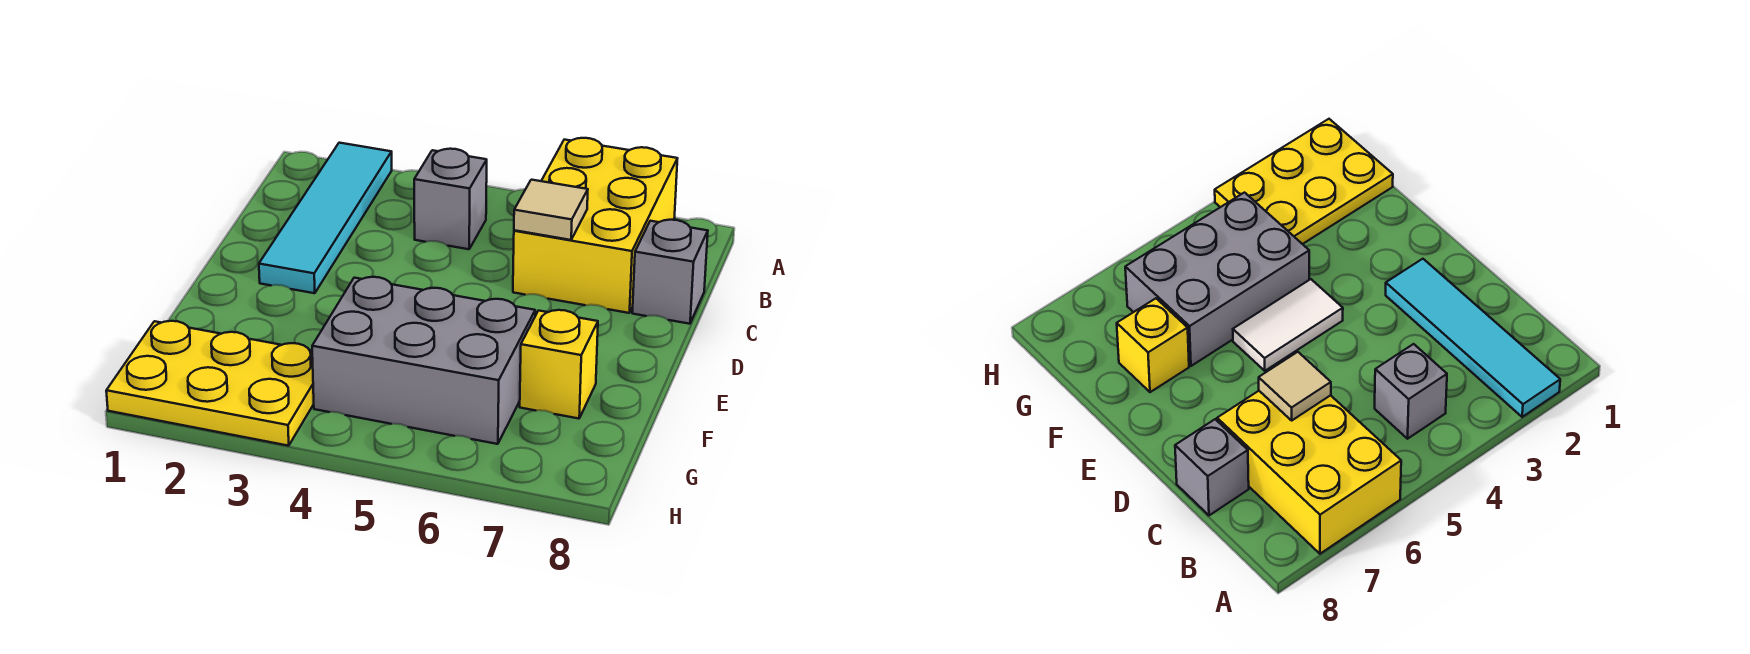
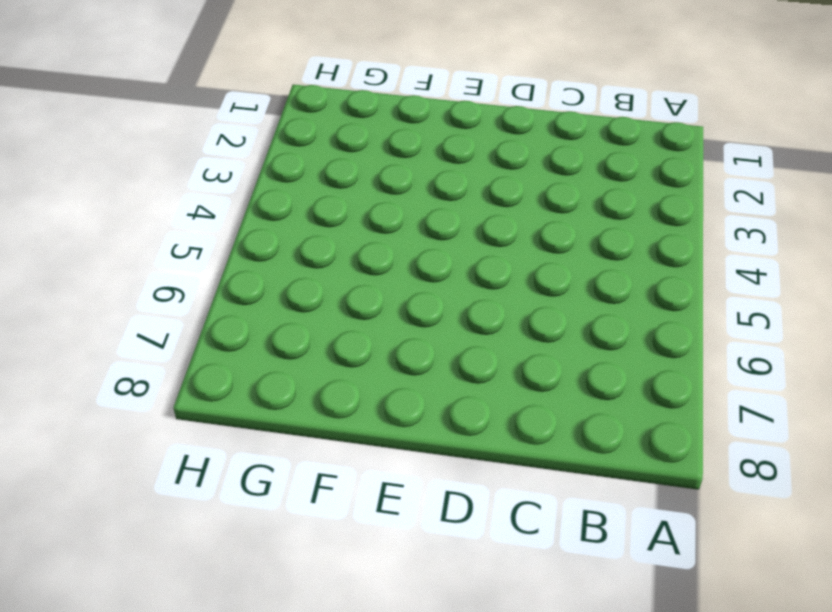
none -> cyan tile A2:D2 level 1
none -> yellow brick A6:C7 level 1

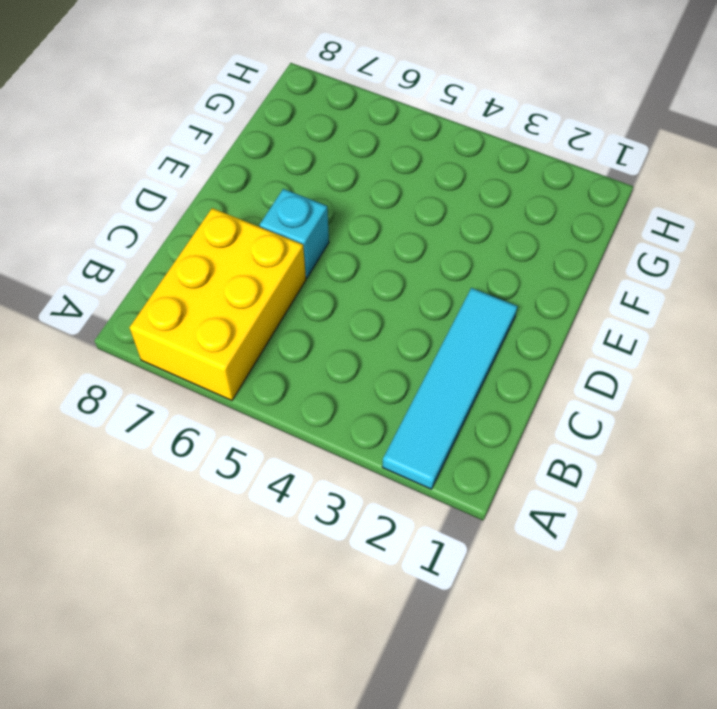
cyan brick D6 level 1 -> none
none -> grey brick B4 level 1
none -> grey brick C8 level 1

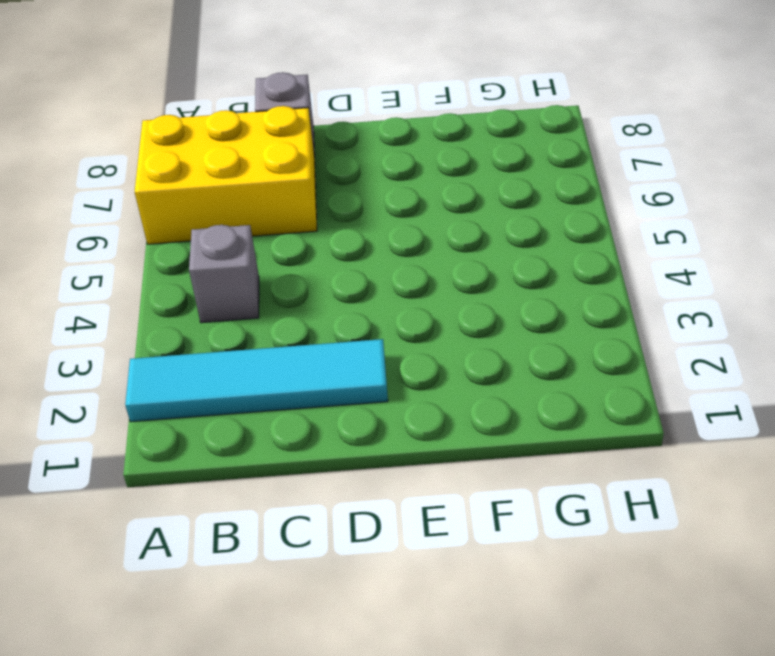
none -> white tile E4:E5 level 1
none -> grey brick F4:G6 level 1

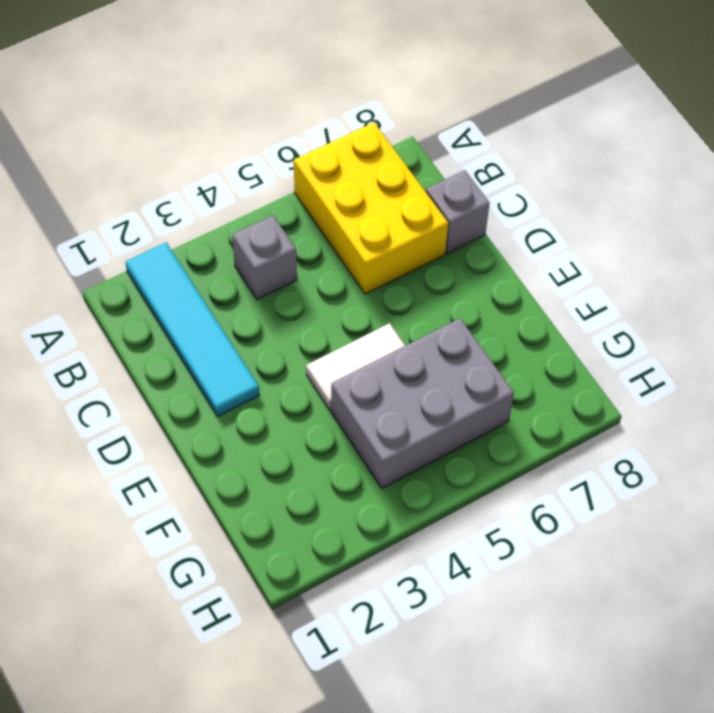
none -> yellow brick F7 level 1
none -> yellow plate G1:H3 level 1

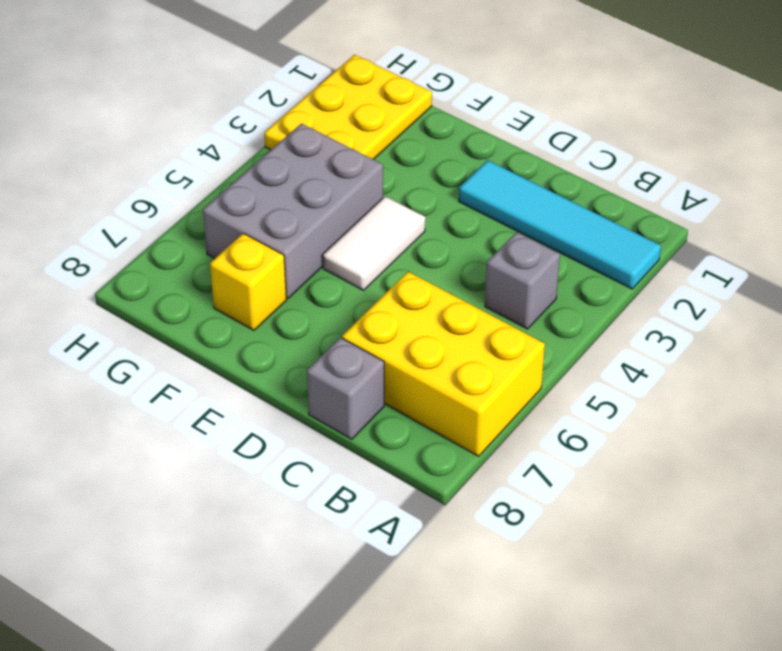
none -> tan tile C6 level 2

